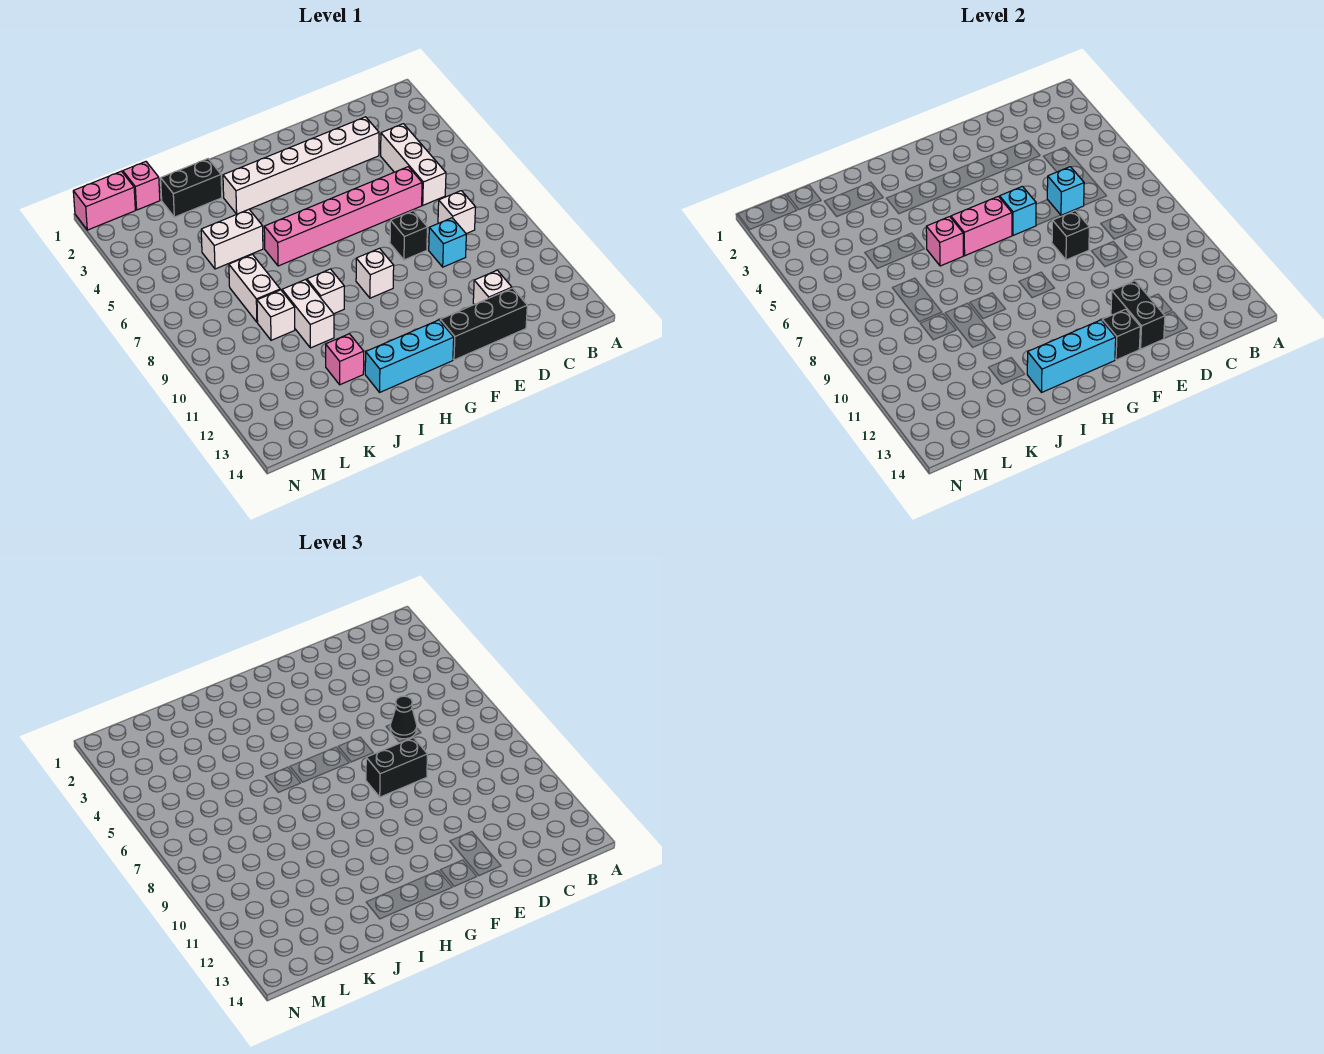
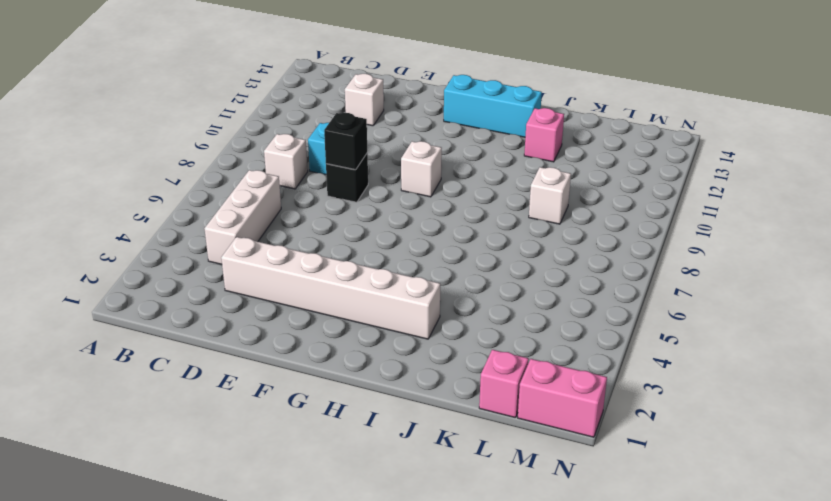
none -> pink brick D6:I6 level 1
none -> black brick D13:F13 level 1
none -> white brick I9 level 1

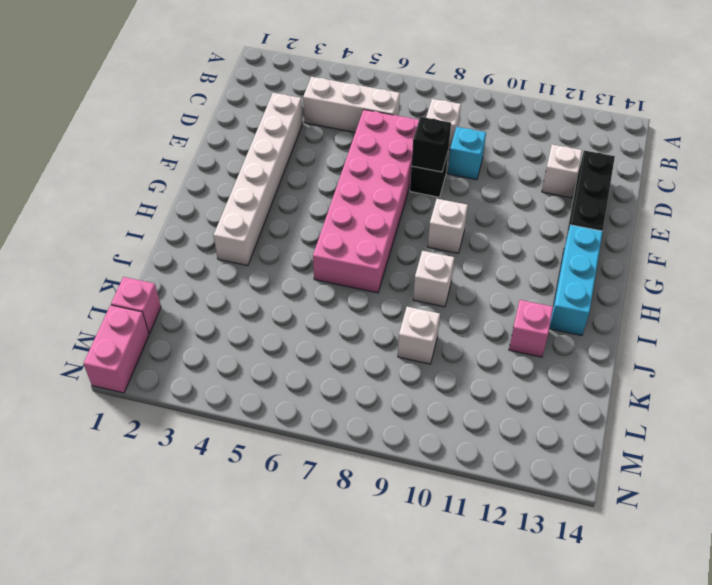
pink brick D6:I7 level 1 -> pink brick D6:I6 level 1
none -> black brick J2:K2 level 1
none -> white brick J5:K5 level 1
none -> white brick J9:J10 level 1

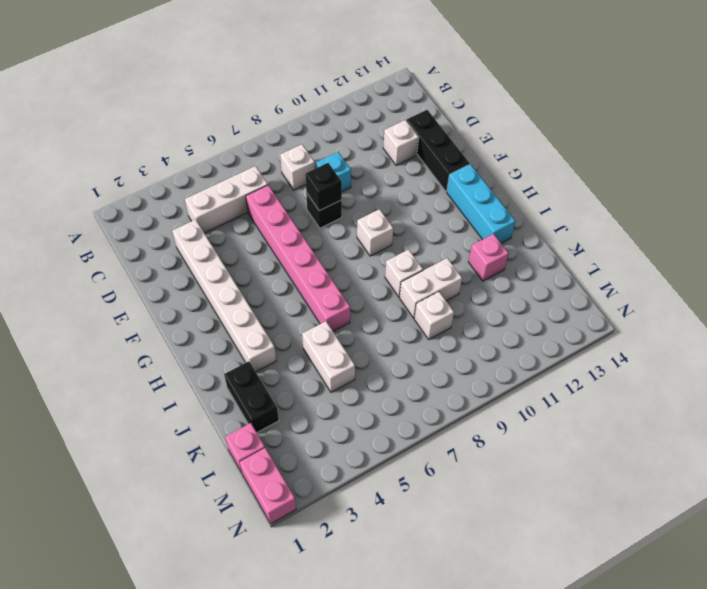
none -> white brick K7:K8 level 1
none -> cyan brick D6 level 2
none -> black brick E12:E13 level 2

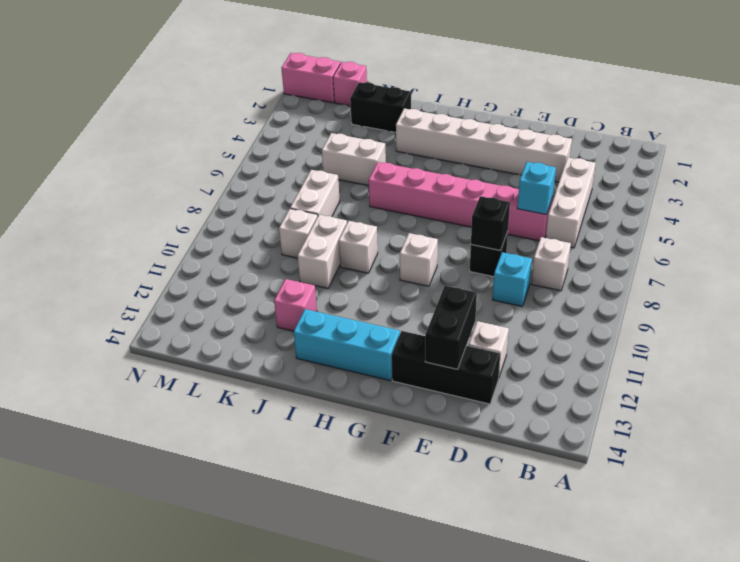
none -> cyan brick F6 level 2
none -> black brick F13 level 2
none -> pink brick G6:H6 level 2

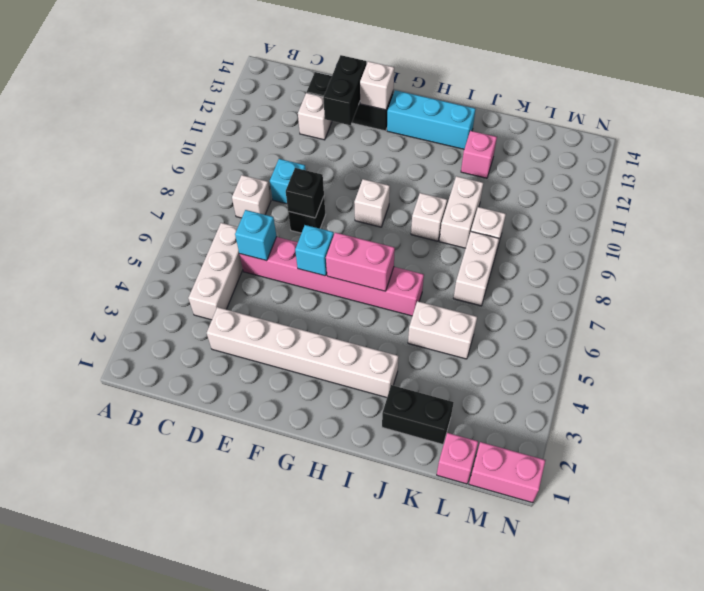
white brick F13 level 2 -> black brick F13 level 2
none -> cyan brick G13:I13 level 2
none -> pink brick I6 level 2
none -> black cone D6 level 3

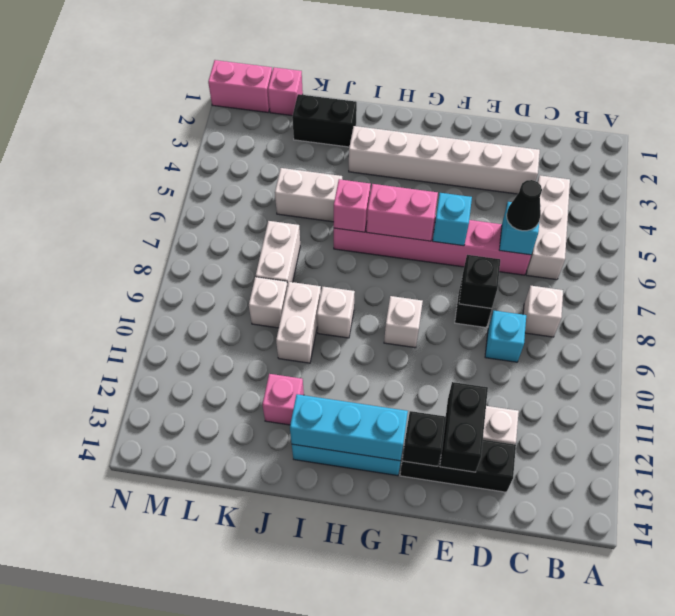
none -> black brick E8:F8 level 3

